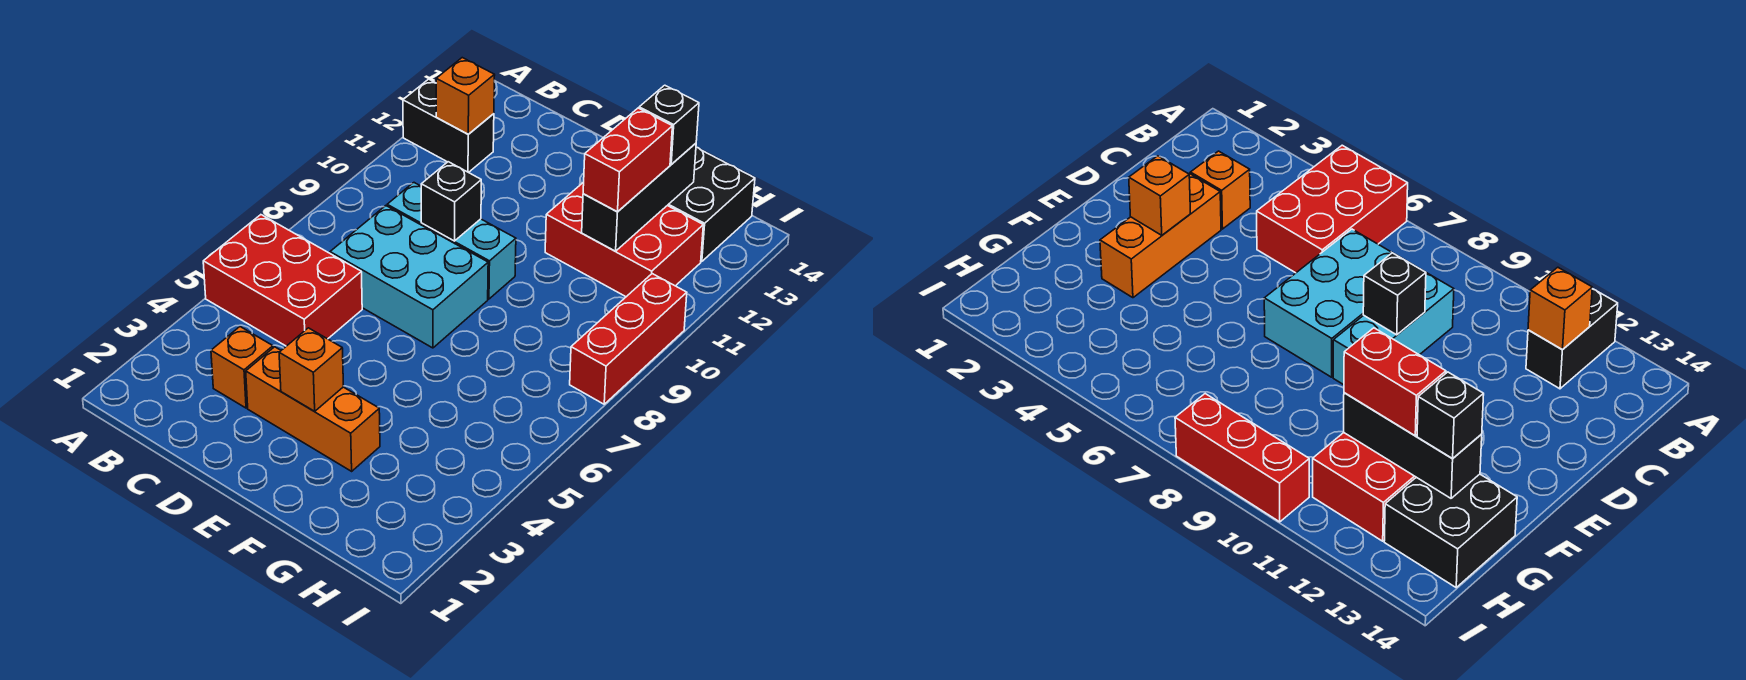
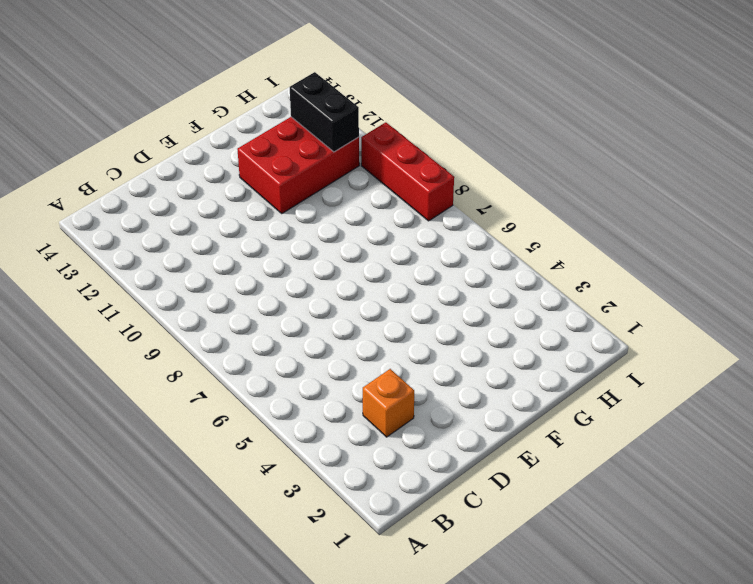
black brick H11:H12 level 2 -> black brick A12:B12 level 1
none -> red brick A5:C6 level 1
none -> cyan brick C7:E8 level 1
none -> cyan brick C9:E9 level 1

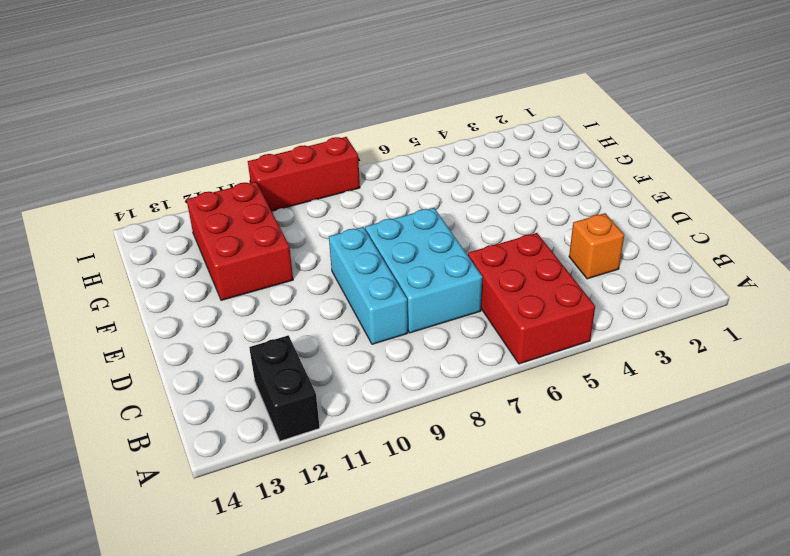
none -> orange brick D3:F3 level 1
none -> black brick G13:H14 level 1
none -> orange brick B12 level 2

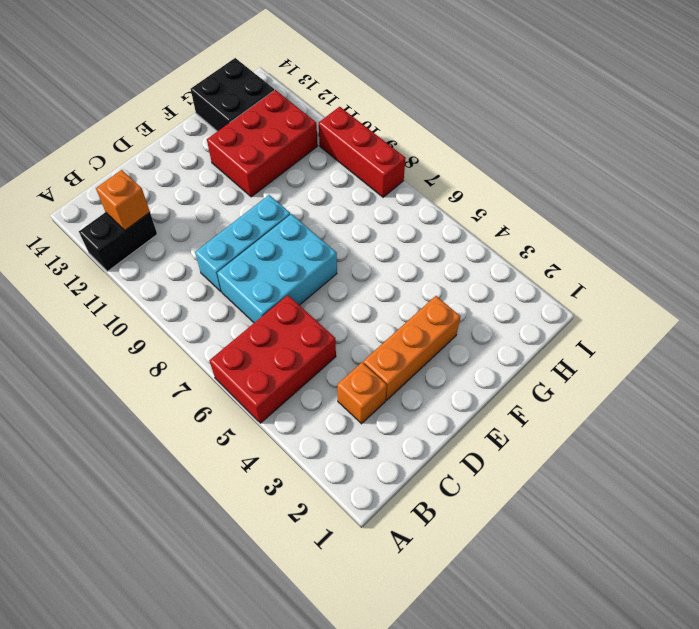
none -> black brick D9 level 2
none -> orange brick E3 level 2
none -> black brick G11:G13 level 2

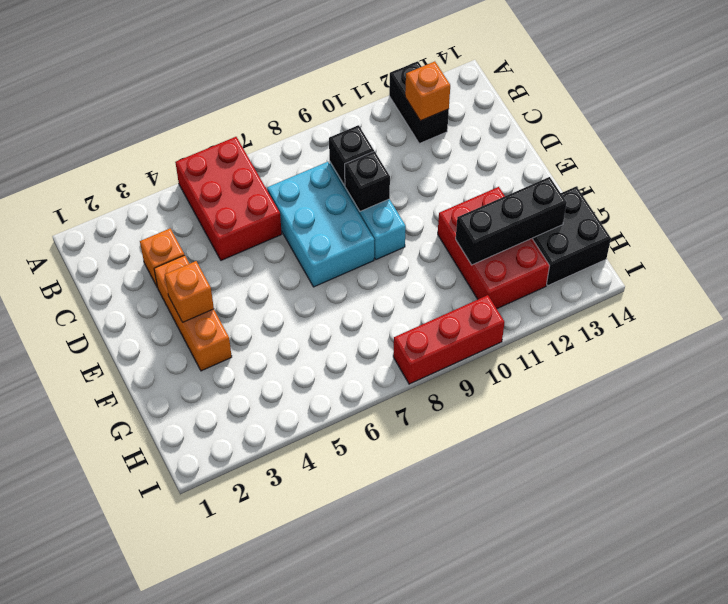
black brick C9 level 2 -> black brick G13 level 3
none -> red brick G11:G12 level 3

